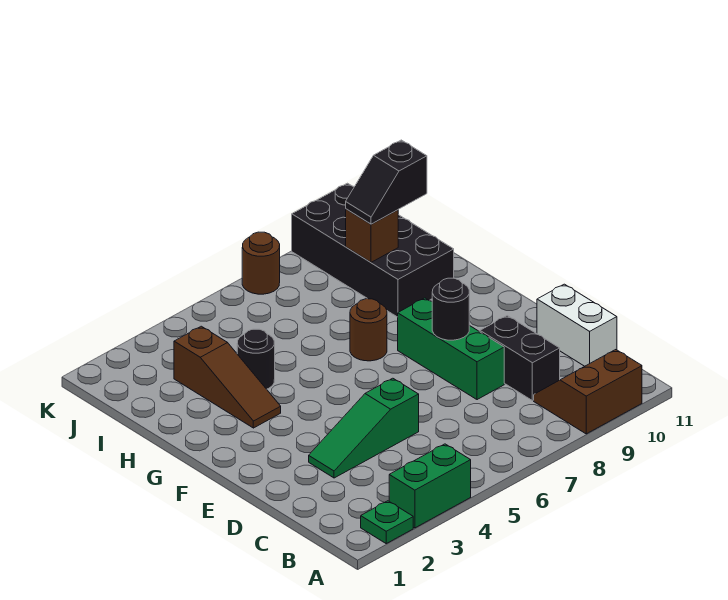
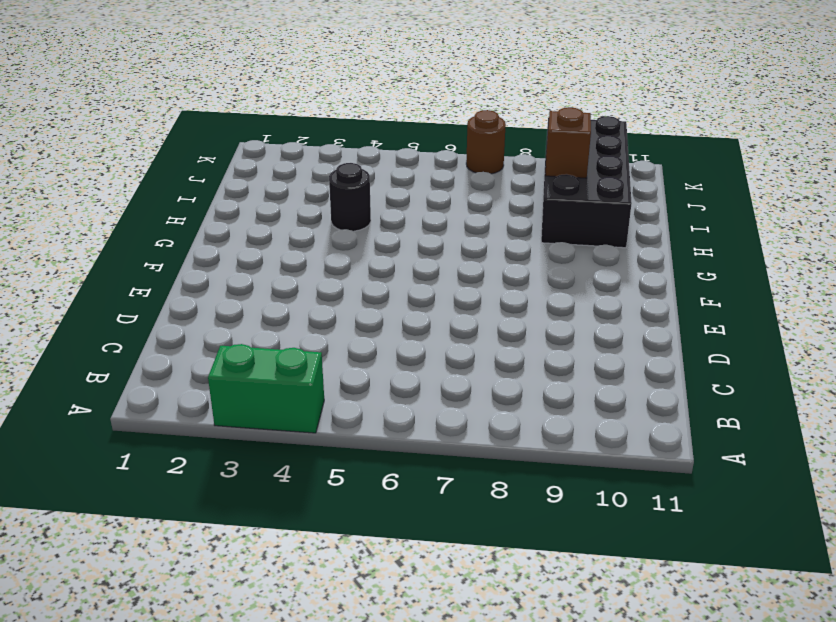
none -> green plate A2 level 1
none -> brown slope A9:B10 level 1 top A
none -> black brick C9:D9 level 1

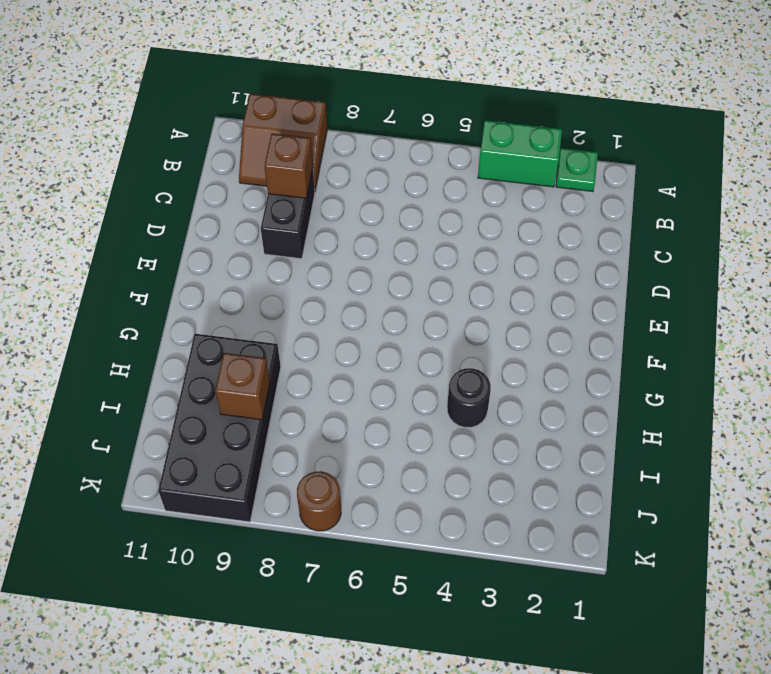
brown brick C9 level 2 -> none
none -> white brick C11:D11 level 1
none -> green slope D3:D5 level 1 top 5
none -> green brick D8:F8 level 1

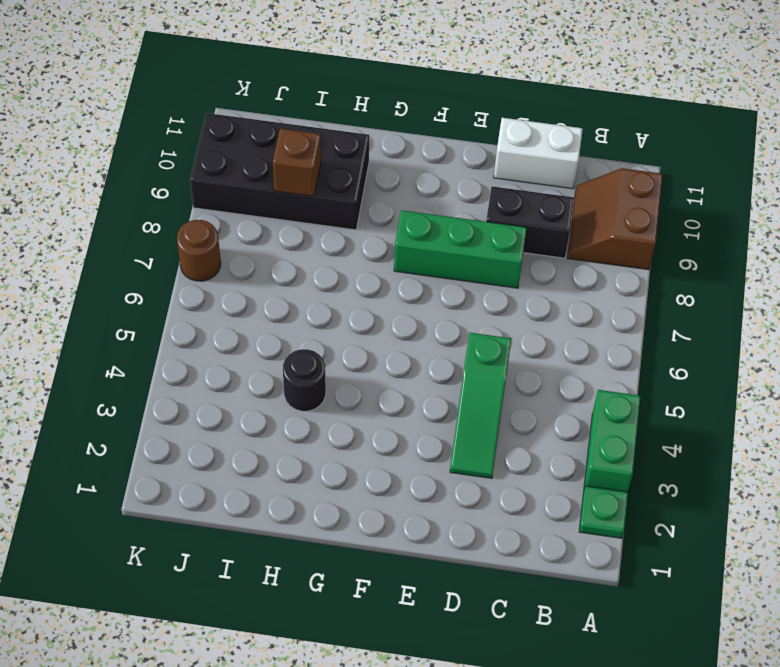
none -> brown slope G3:I3 level 1 top I
none -> brown round brick G7 level 1
none -> black round brick E8 level 2

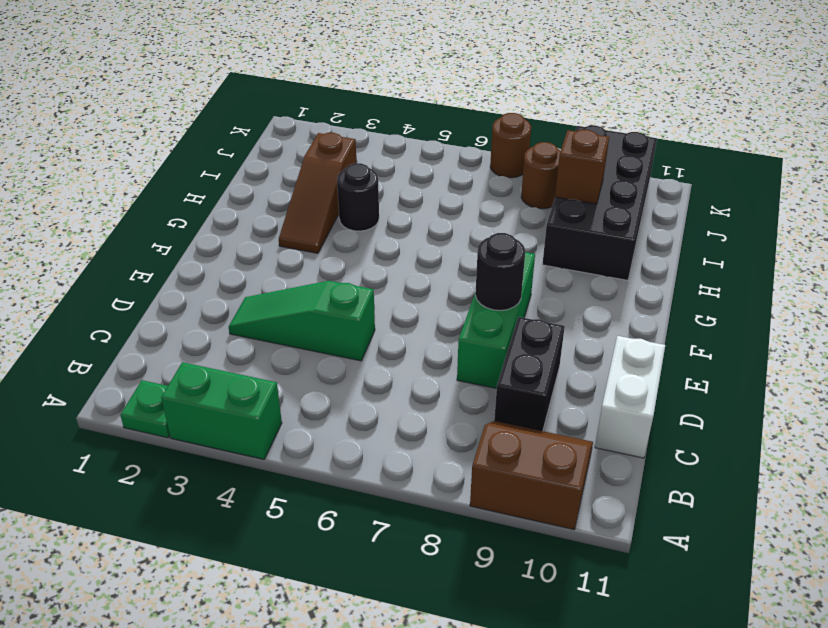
brown round brick J8 level 1 -> brown round brick G7 level 1
none -> black slope I9:I10 level 3 top 10

